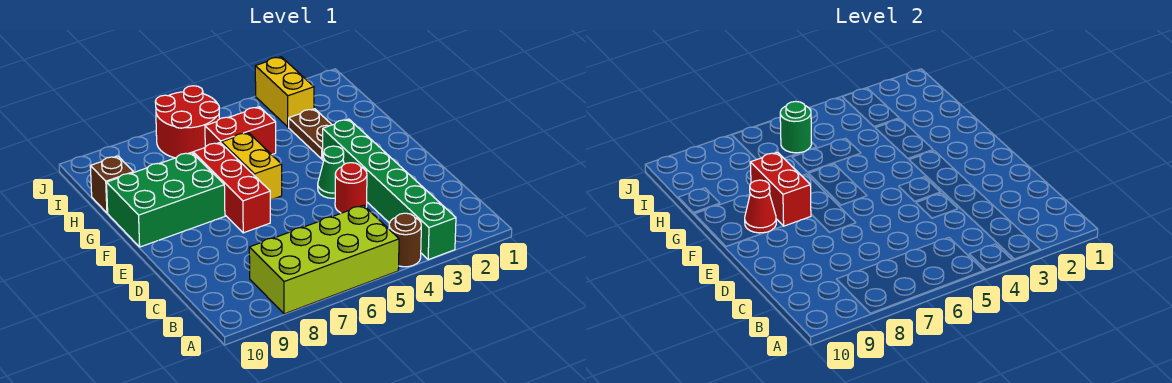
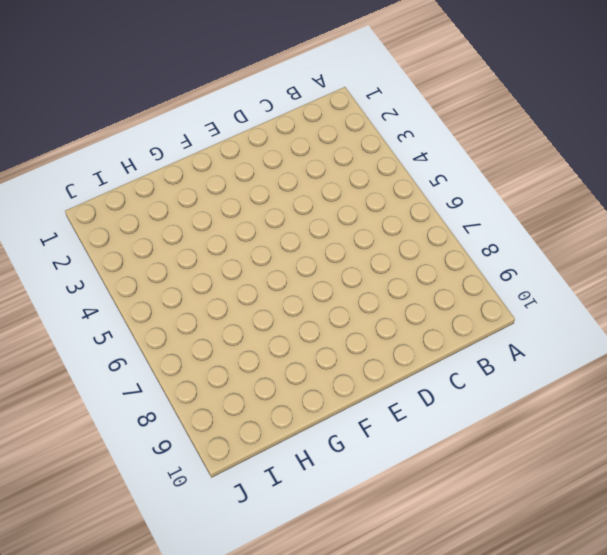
none -> green brick A3:F3 level 1
none -> brown round brick A4 level 1
none -> lime brick A5:B8 level 1

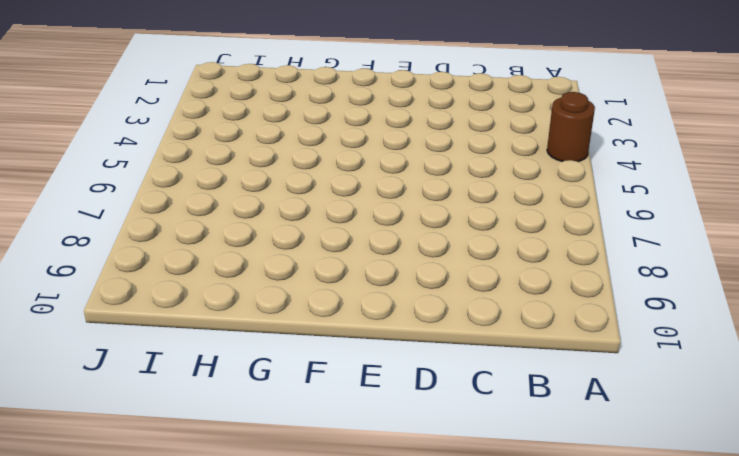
none -> green brick A3:F3 level 1
none -> lime brick A5:B8 level 1
none -> red round brick D4 level 1

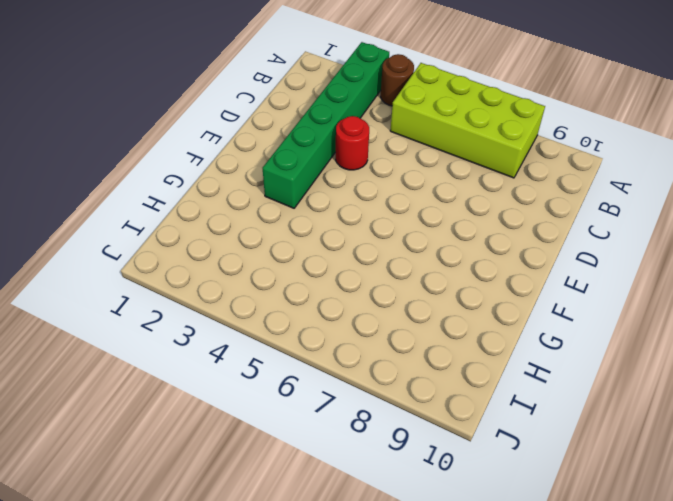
none -> green cone E4 level 1
none -> red brick E7:G7 level 1
none -> yellow brick F6:G6 level 1

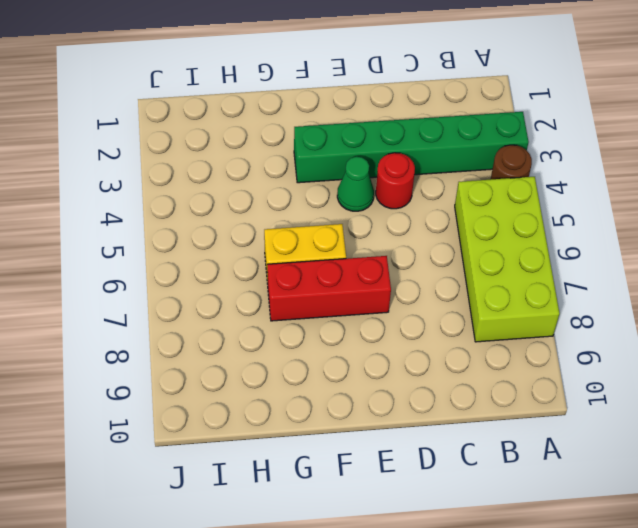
none -> green brick F8:G10 level 1
none -> brown plate G3:H3 level 1
none -> red brick H5:H6 level 1

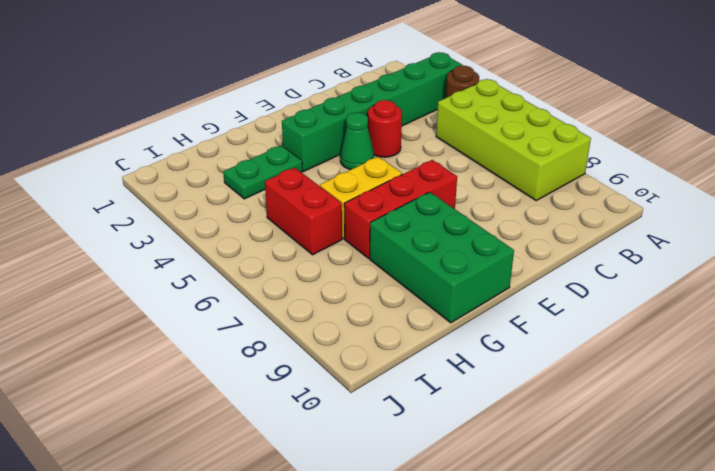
green plate G3:H3 level 1 -> brown plate G3:H3 level 1
none -> brown brick H10 level 1
none -> yellow brick I3:J3 level 1
none -> red round brick I6:J7 level 1

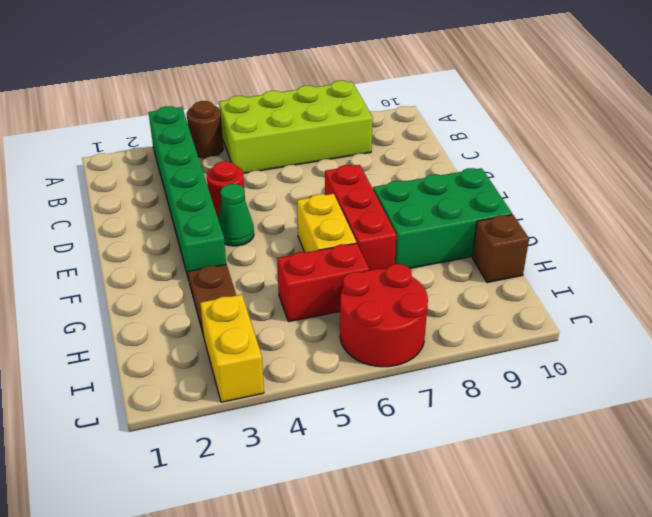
none -> red brick F8:G8 level 2
none -> red cone F9 level 2
none -> green round brick I6 level 2

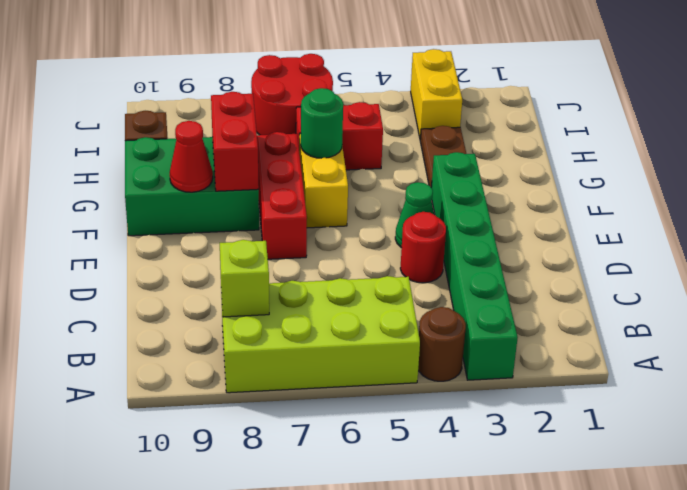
lime brick B8 level 2 -> none
green round brick G6 level 2 -> green round brick I6 level 2

